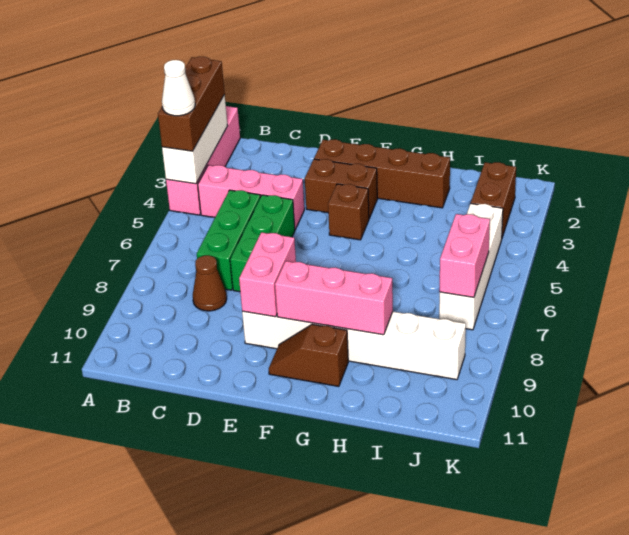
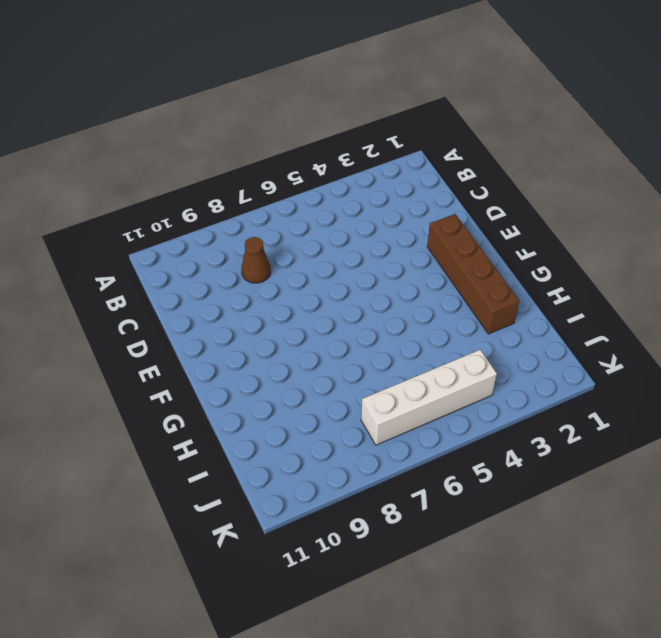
none -> pink brick A1:A4 level 1
none -> pink brick B4:D4 level 1
none -> green brick C5:C7 level 1

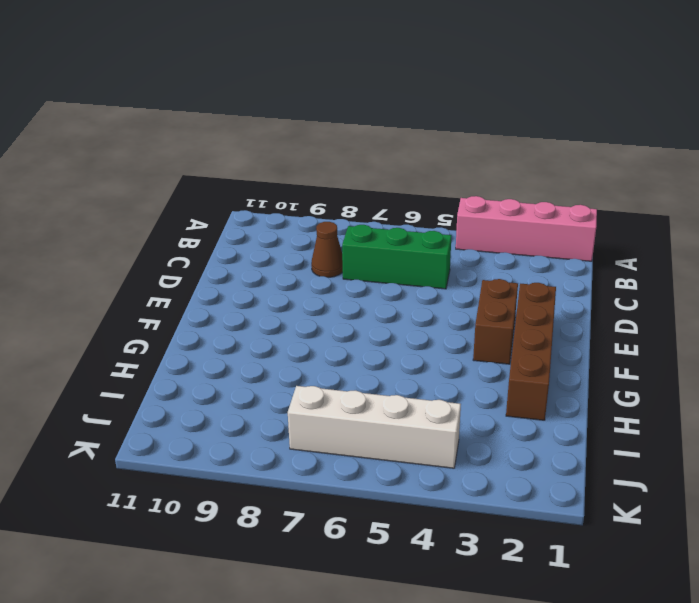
none -> pink brick B4:D4 level 1
none -> green brick D5:D7 level 1
none -> white brick E9:J9 level 1

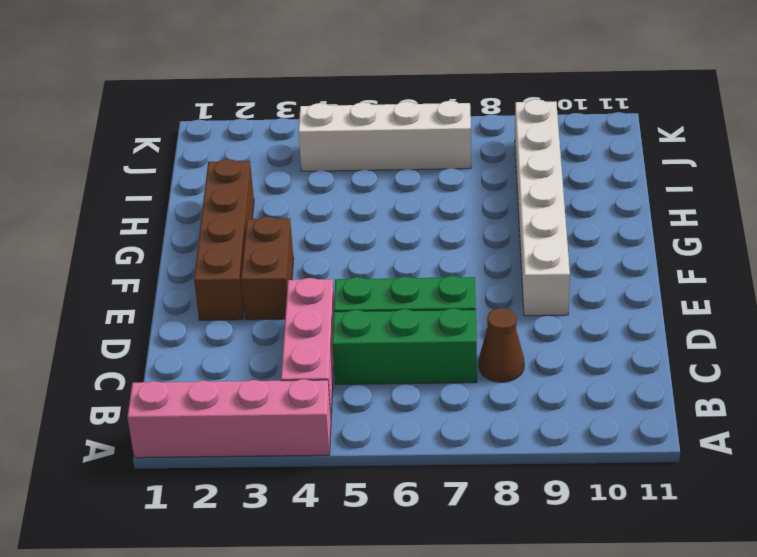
none -> brown brick F4 level 1
none -> brown slope F10:G10 level 1 top G
none -> brown brick J2:J3 level 1

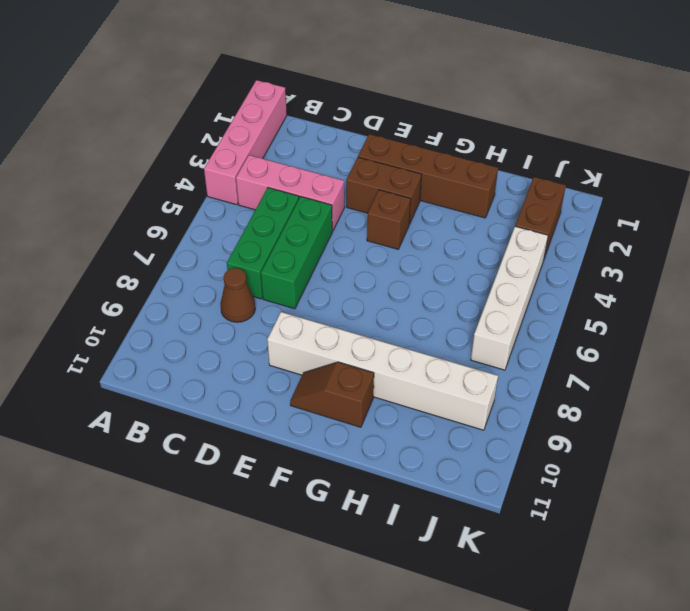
none -> white brick A2:A4 level 2
none -> pink brick E8:E9 level 2
none -> pink brick F9:H9 level 2

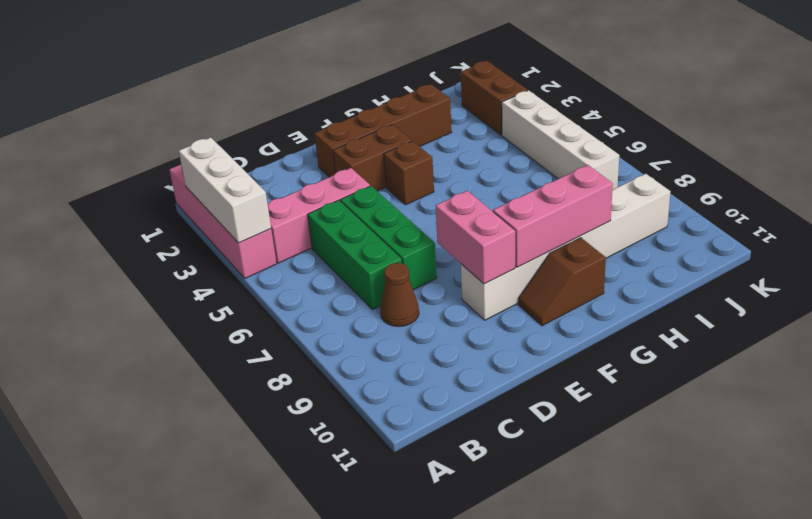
none -> pink brick J6:J7 level 2
none -> brown brick A2:A4 level 3
none -> white cone A4 level 4

